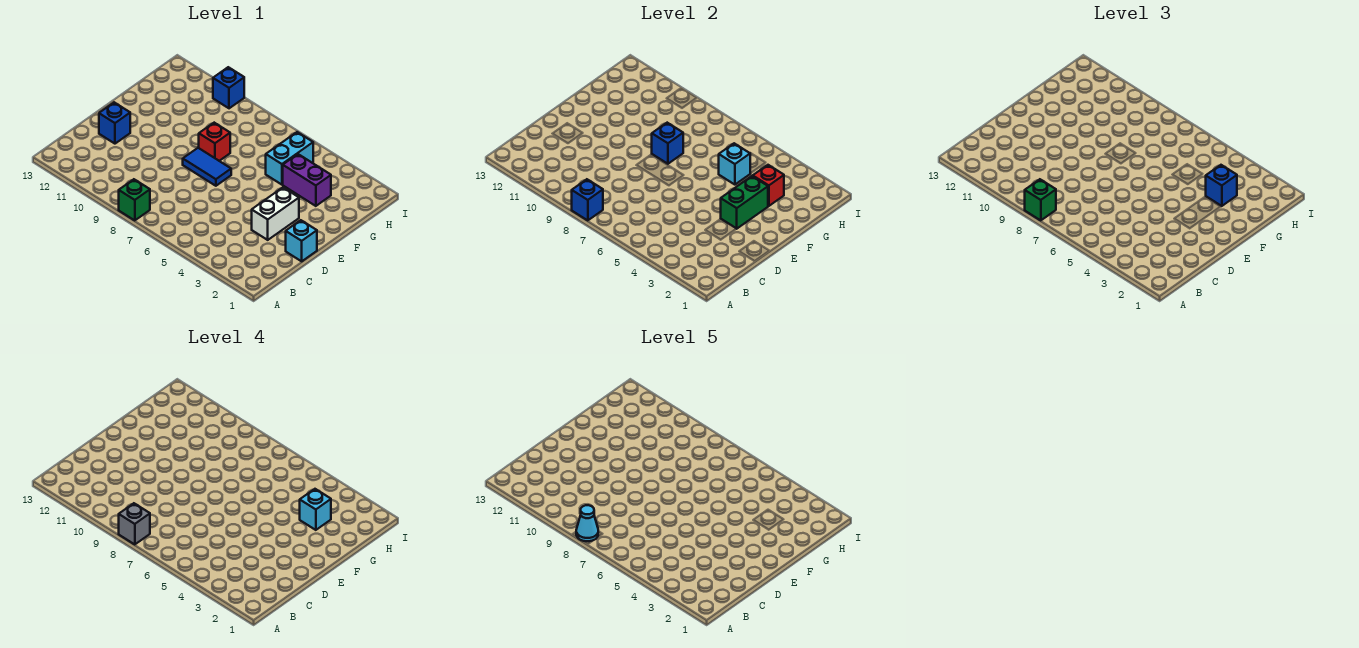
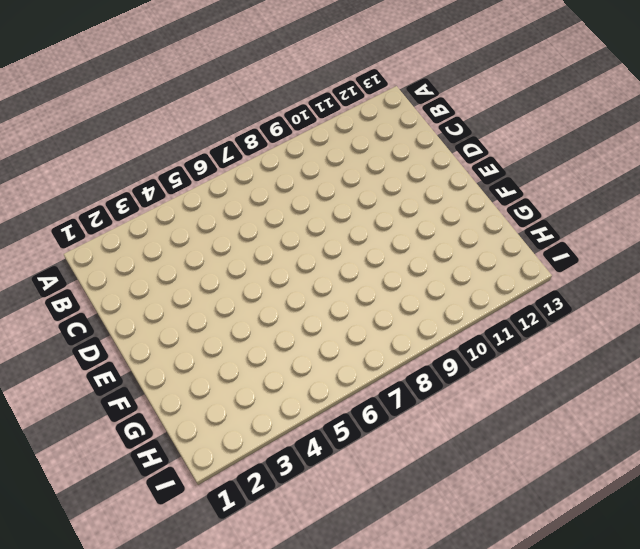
none -> green brick A8 level 1
none -> cyan brick D1 level 1
none -> white brick D3:E3 level 1

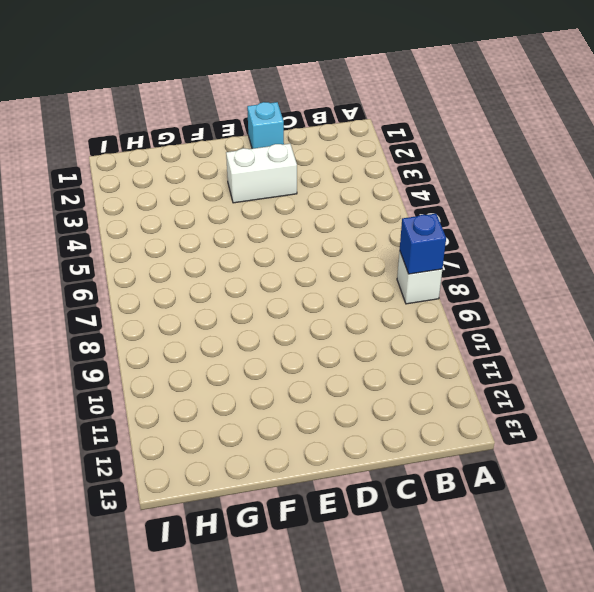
white brick A8 level 1 -> green brick A8 level 1
none -> blue brick D12 level 1
none -> blue tile E7:E8 level 1
none -> red brick F8 level 1

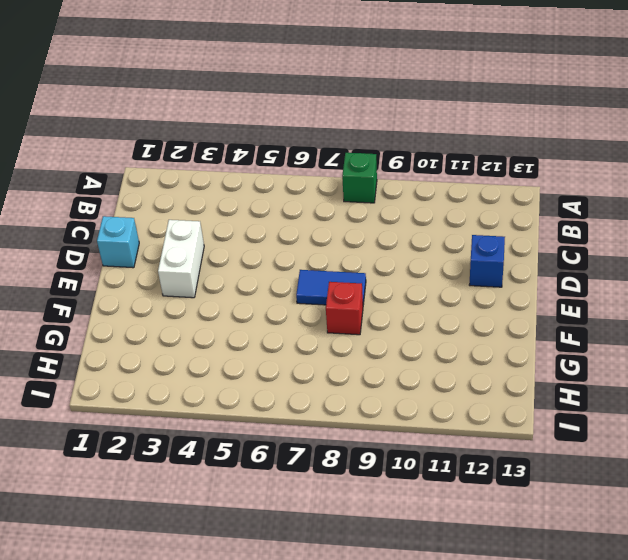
none -> purple brick G3:G4 level 1
none -> cyan brick G5:H5 level 1
none -> blue brick I10 level 1

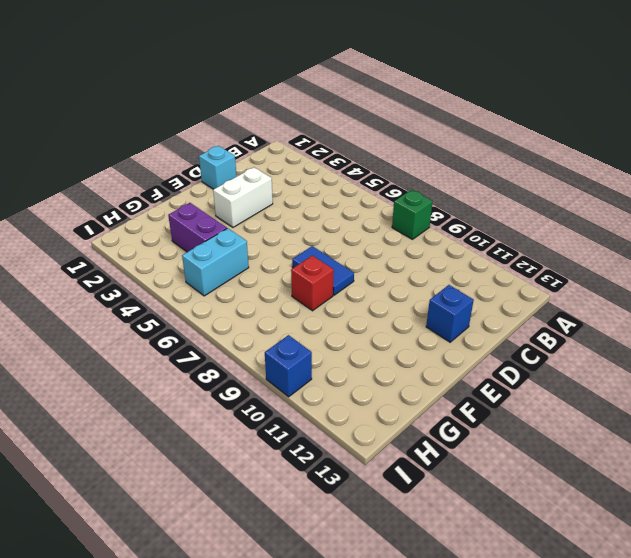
none -> blue brick A8 level 2
none -> green brick E3:F3 level 2
none -> blue brick F8 level 2

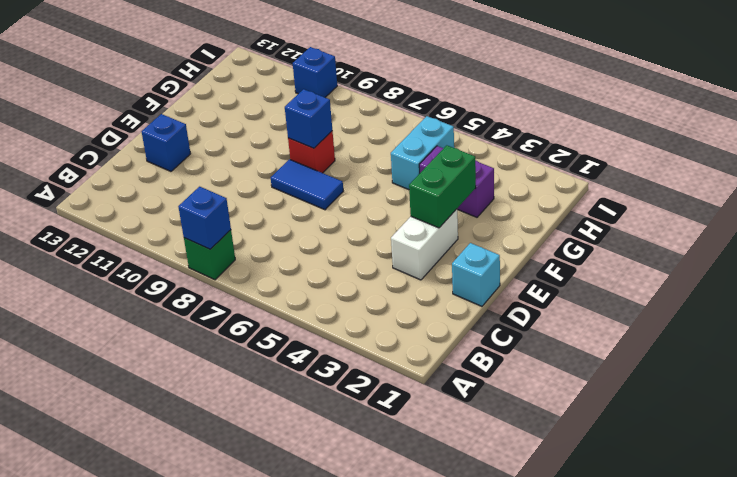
none -> red brick G3 level 2
none -> cyan brick G5 level 2
none -> green brick A8 level 3

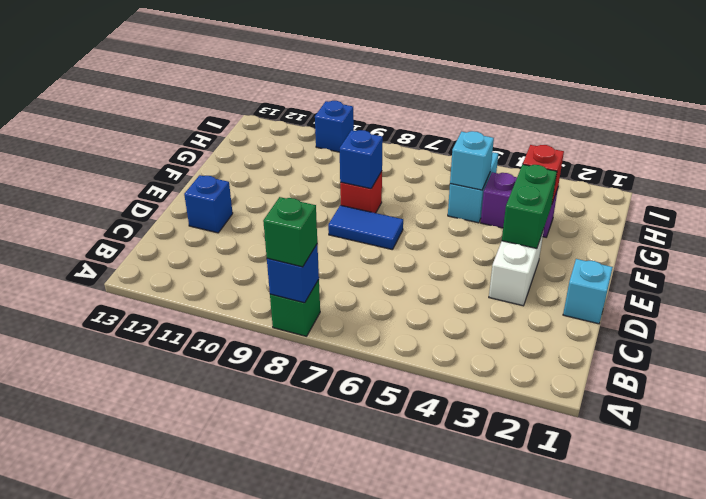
none -> blue brick G3 level 3
none -> grey brick A8 level 4
none -> cyan brick G3 level 4

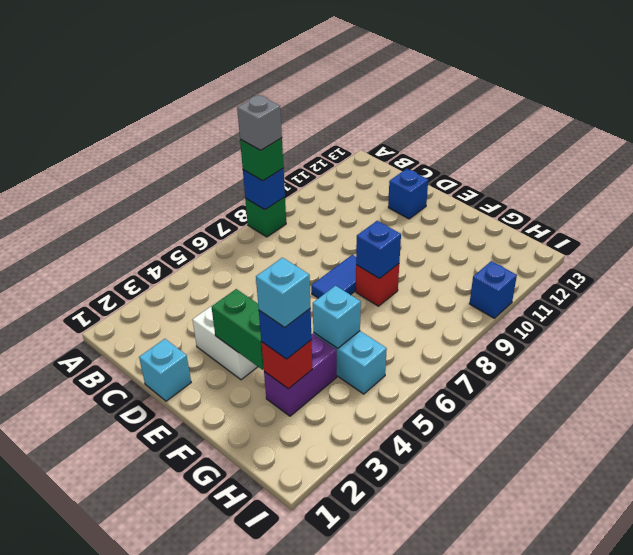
none -> cyan cone A8 level 5

